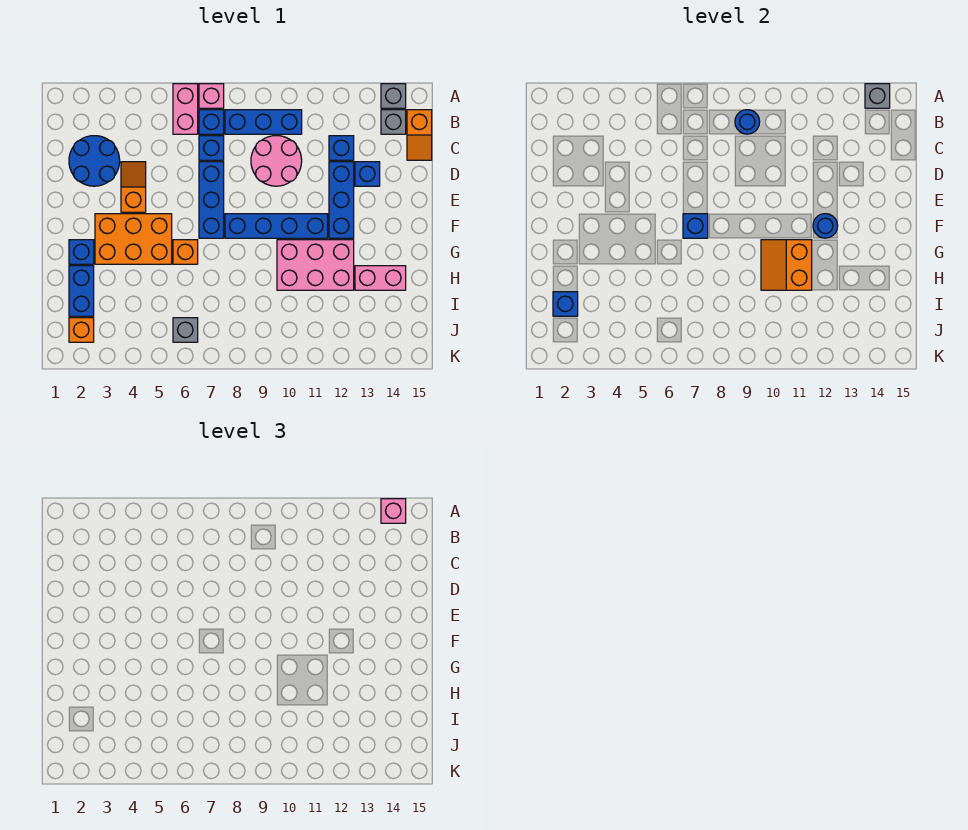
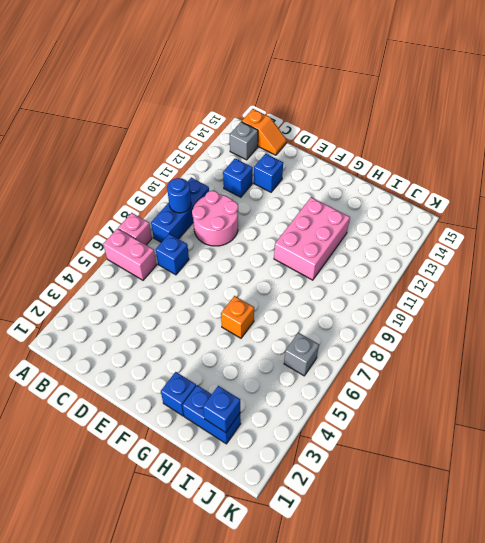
none -> grey brick A14 level 1
none -> blue brick B7 level 1
none -> blue round brick C2:D3 level 1
none -> orange slope D4:E4 level 1 top E

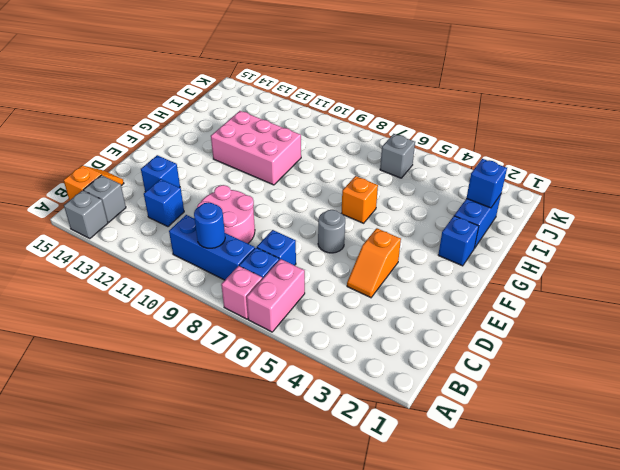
grey round brick E6 level 1 -> none
none -> blue round brick C2:D3 level 1
none -> blue brick D7:F7 level 1
none -> blue brick D12:F12 level 1
none -> orange brick F3:G5 level 1

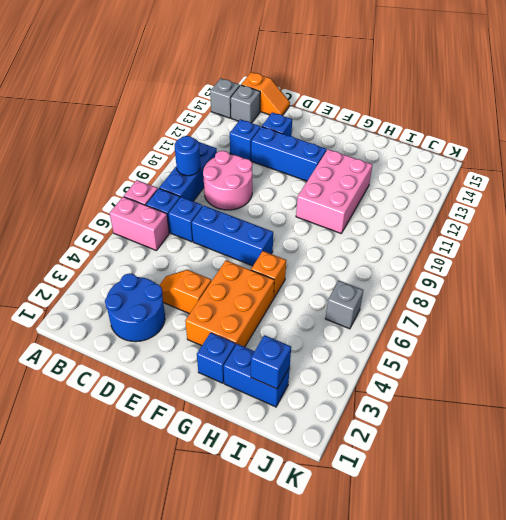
none -> blue brick F8:F11 level 1
none -> pink brick H13:H14 level 1
none -> orange brick J2 level 1
none -> grey brick A14 level 2

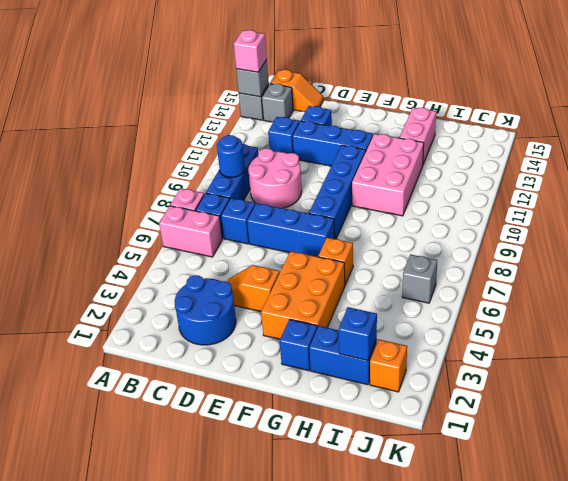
none -> blue brick F7 level 2
none -> blue round brick F12 level 2
none -> orange slope G10:H11 level 2 top 11

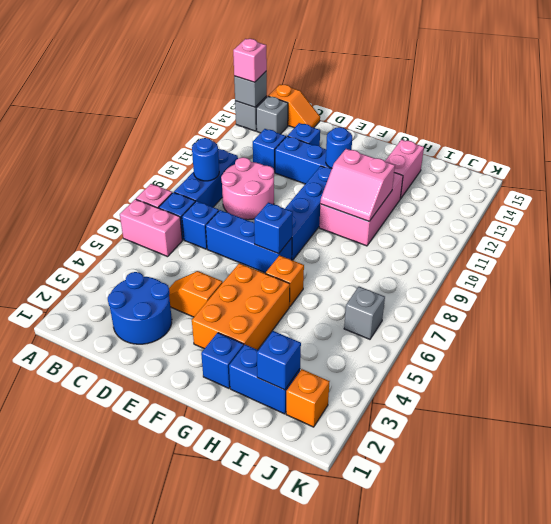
pink slope G10:H11 level 2 top 11 -> orange slope G10:H11 level 2 top 11

